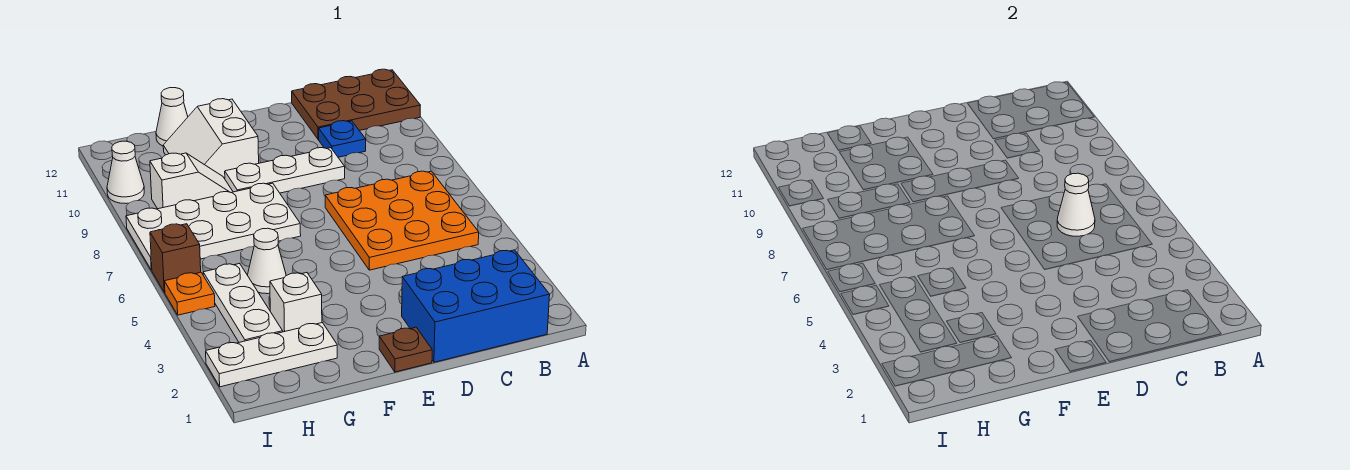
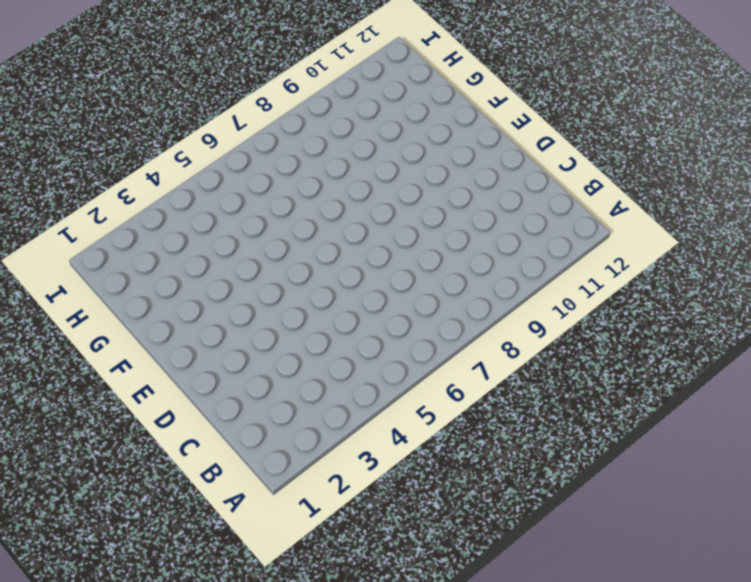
none -> brown plate A11:C12 level 1
none -> blue brick B1:D2 level 1
none -> orange plate B5:D7 level 1

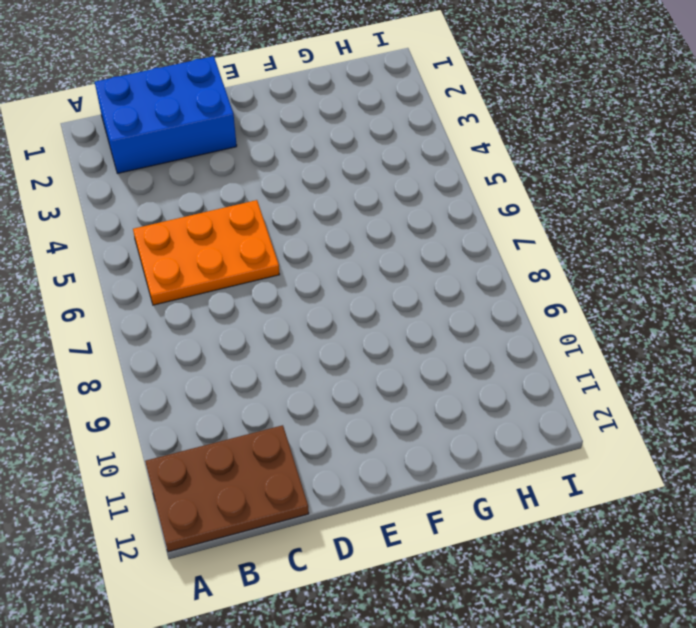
orange plate B5:D6 level 1 -> orange plate B5:D7 level 1
none -> blue plate C10 level 1
none -> white plate D9:F9 level 1
none -> brown plate E1 level 1

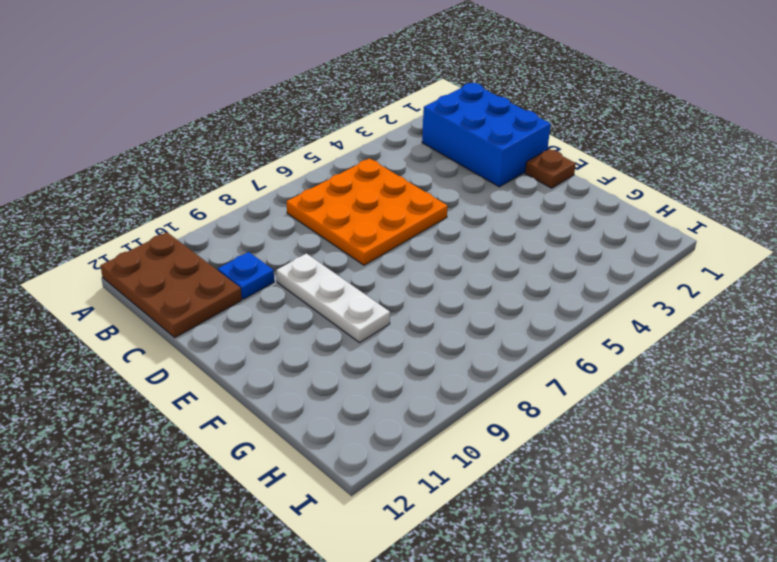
none -> white plate F7:I8 level 1
none -> white slope F10:G11 level 1 top F
none -> white plate G2:I2 level 1

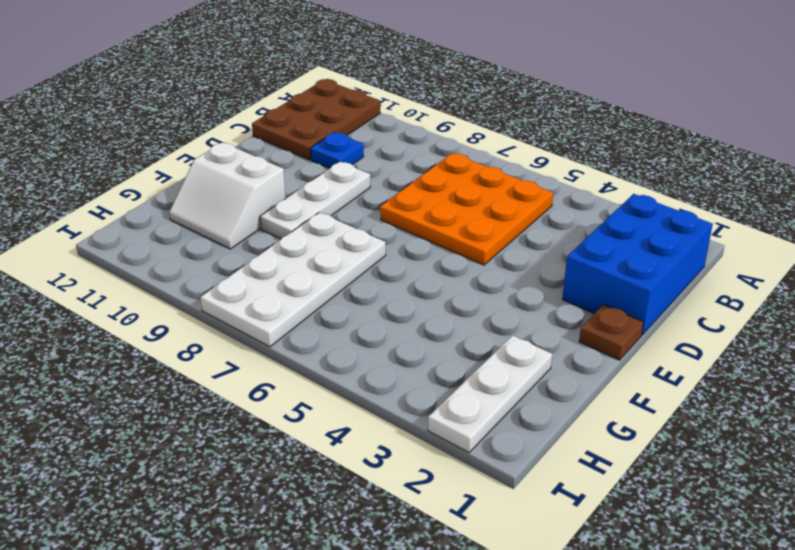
none -> white brick G3 level 1
none -> white cone G5 level 1
none -> white slope G9:H9 level 1 top H

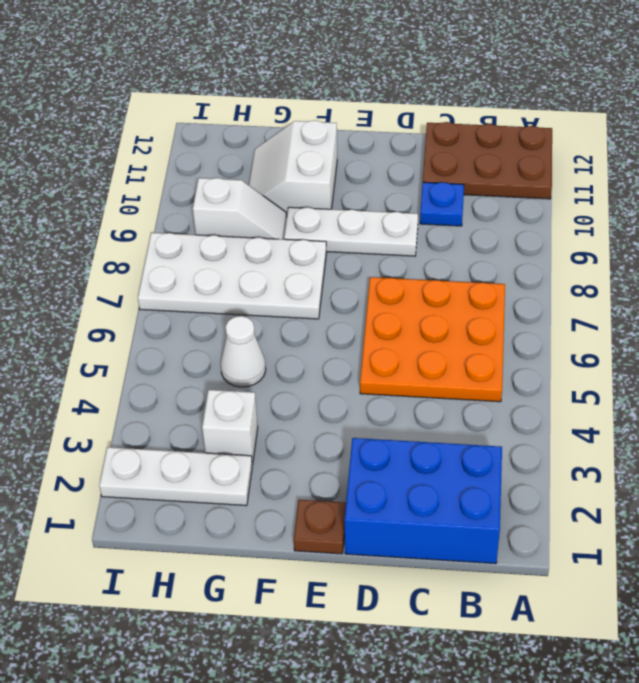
none -> white cone G12 level 1
none -> white plate H3:H5 level 1
none -> orange plate I5 level 1

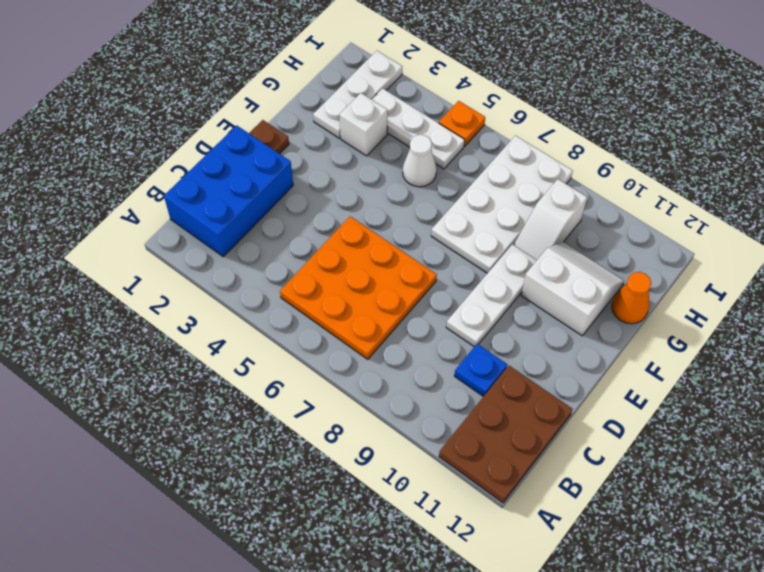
orange cone G12 level 1 -> white cone G12 level 1
none -> brown brick I6 level 1
none -> white cone I10 level 1
none -> white cone C6 level 2

